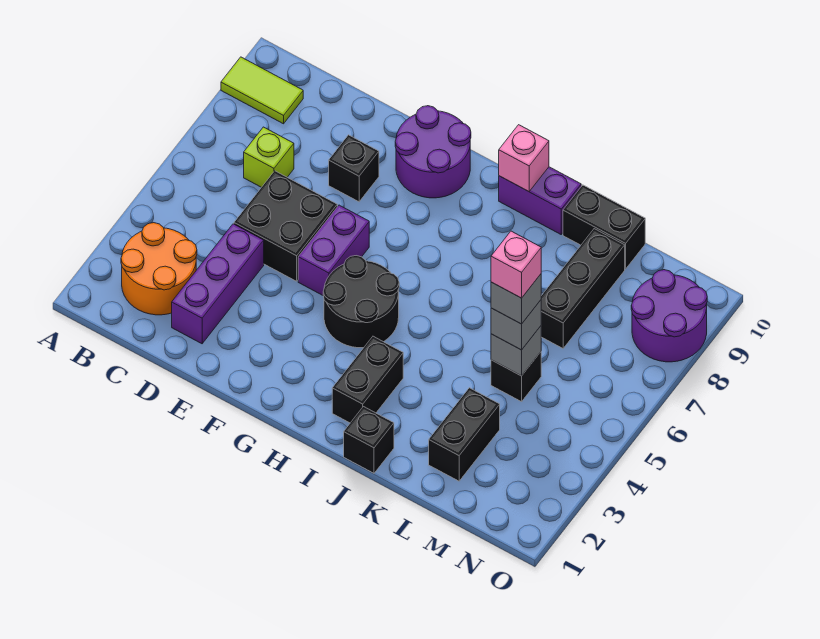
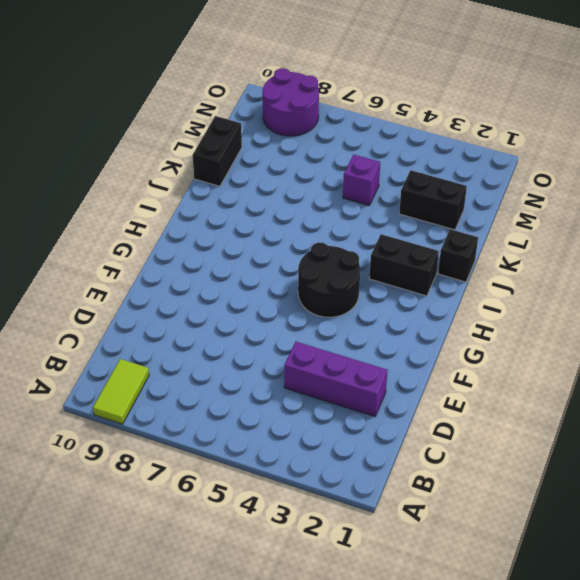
purple brick L5 level 1 -> black brick L5 level 1
none -> orange round brick B2:C3 level 1
none -> lime brick C7 level 1
none -> black brick D5:E6 level 1

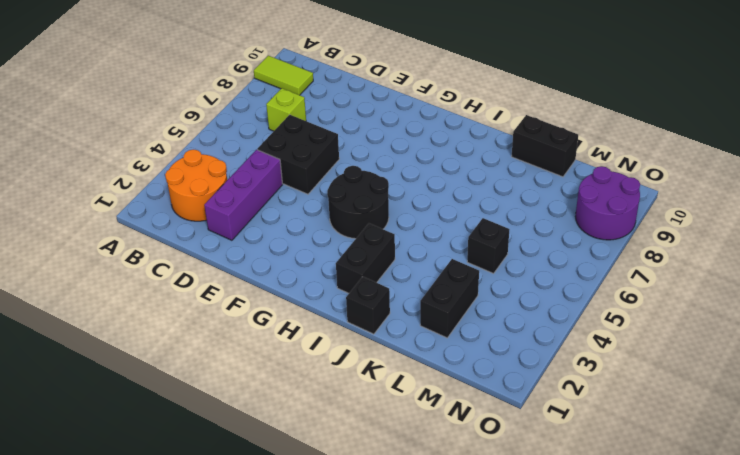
none -> black brick E8 level 1
none -> purple brick F5:F6 level 1
none -> purple round brick F9:G10 level 1

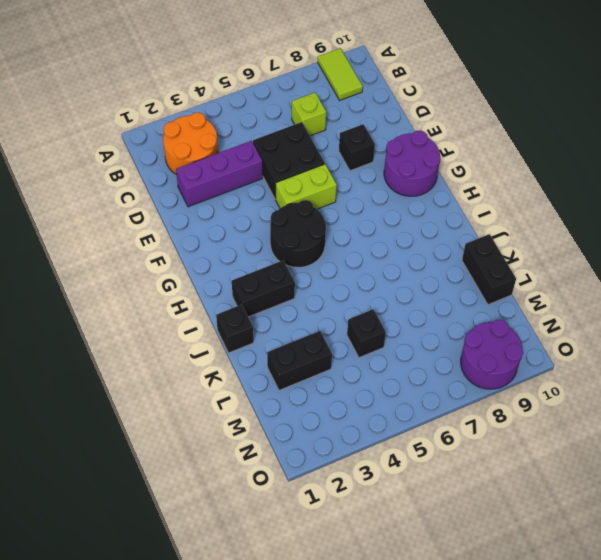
lime brick F5:F6 level 1 -> purple brick F5:F6 level 1
none -> purple brick I10:J10 level 1
none -> black brick L7:L9 level 1
none -> pink brick I10 level 2

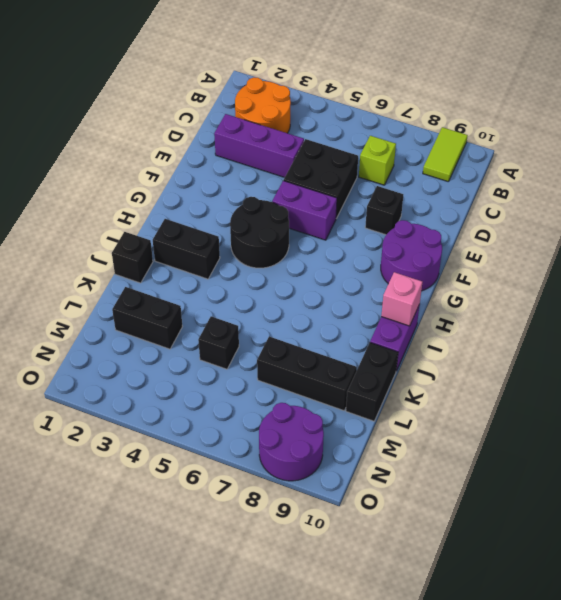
none -> grey brick L5 level 2
none -> grey brick L5 level 3
none -> grey brick L5 level 4

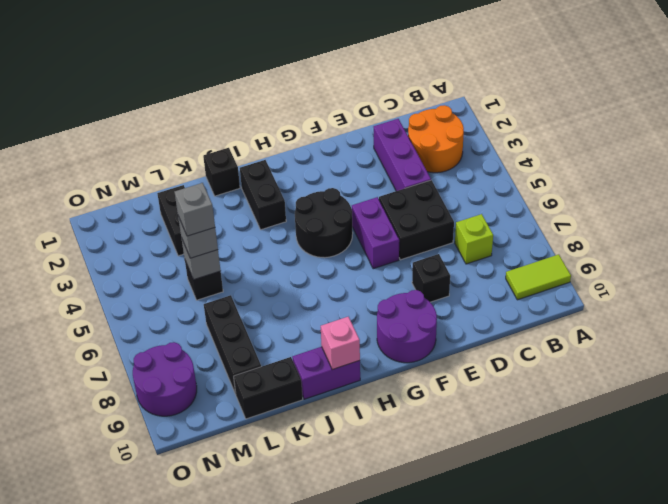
none -> pink brick L5 level 5

